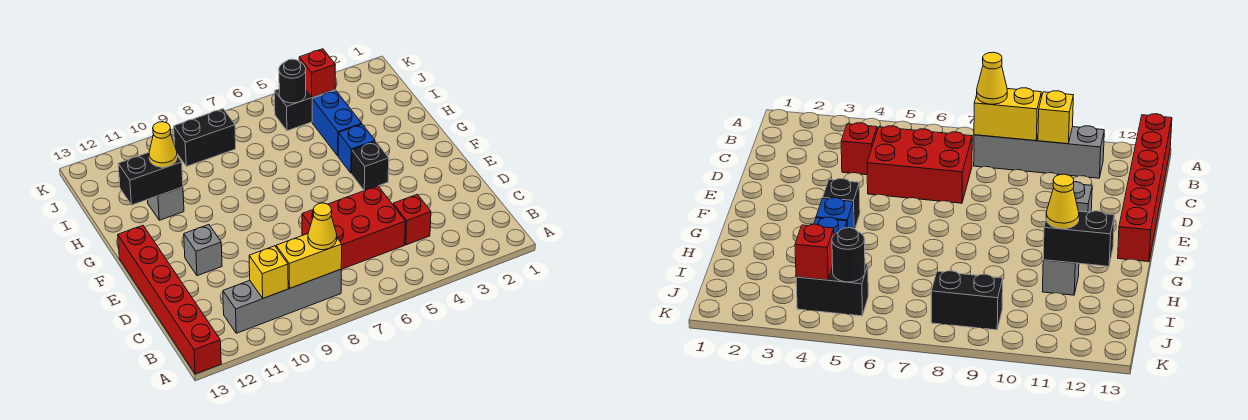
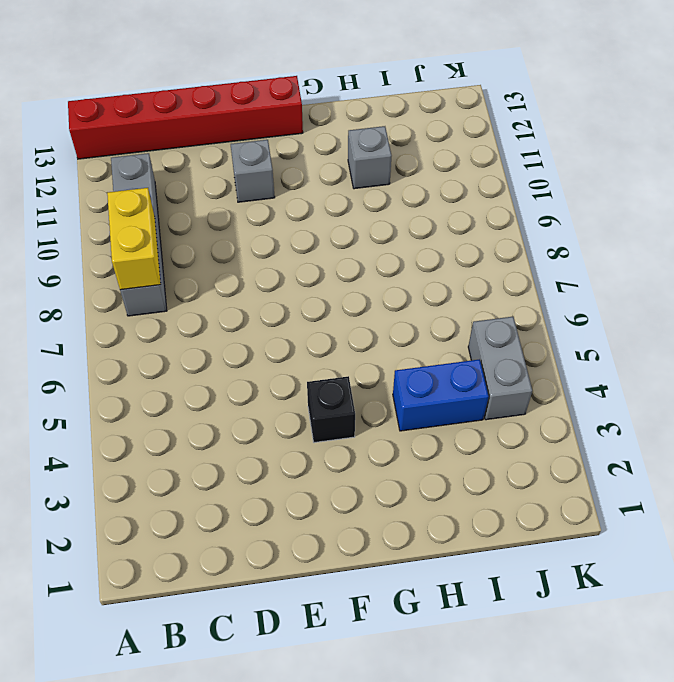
grey brick J4:J5 level 1 -> black brick J4:J5 level 1
none -> red brick C4 level 1
none -> red brick C5:D7 level 1
none -> blue brick G4 level 1

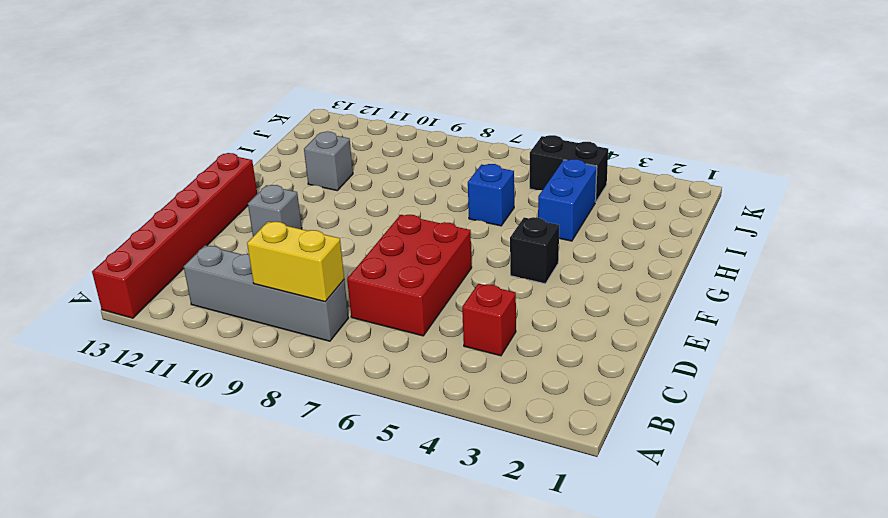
red brick C6:E7 level 1 -> red brick C5:D7 level 1
blue brick H6 level 1 -> blue brick G4 level 1
none -> black brick J8:J9 level 1
none -> yellow brick B10 level 2
none -> black brick H11:H12 level 2

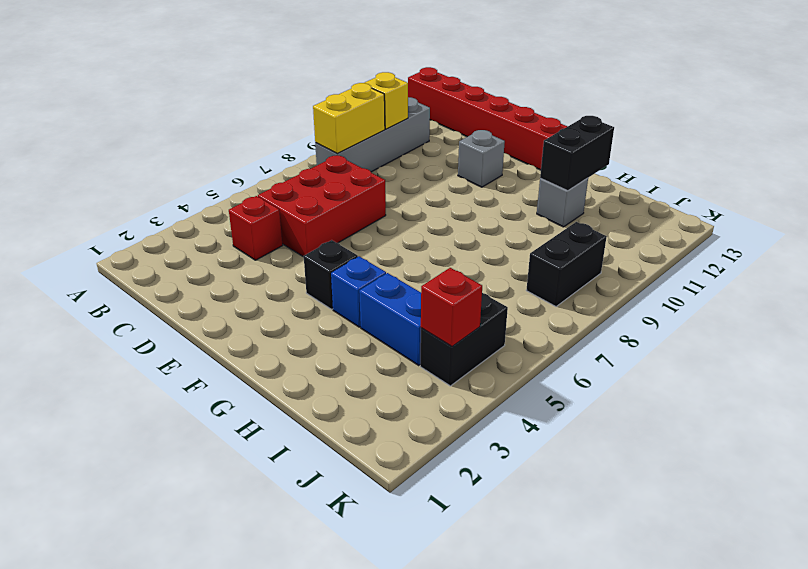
none -> black round brick J5 level 2
none -> yellow cone B8 level 3
none -> yellow cone H11 level 3

